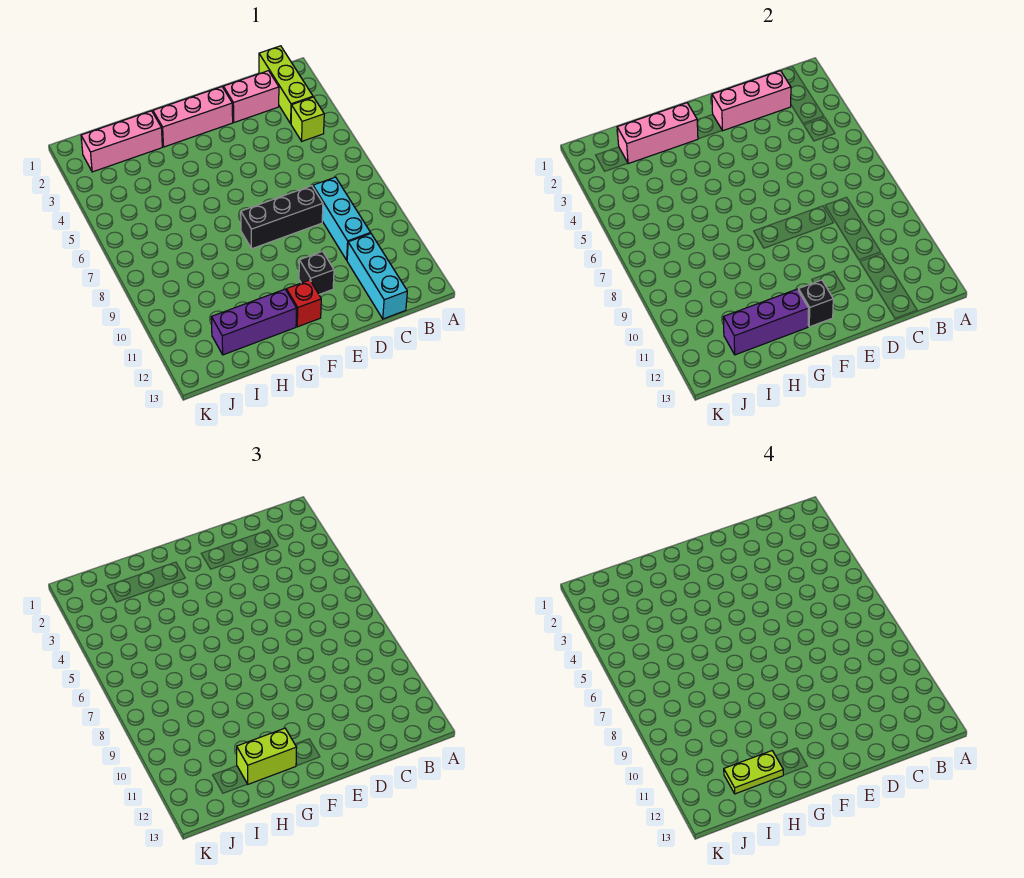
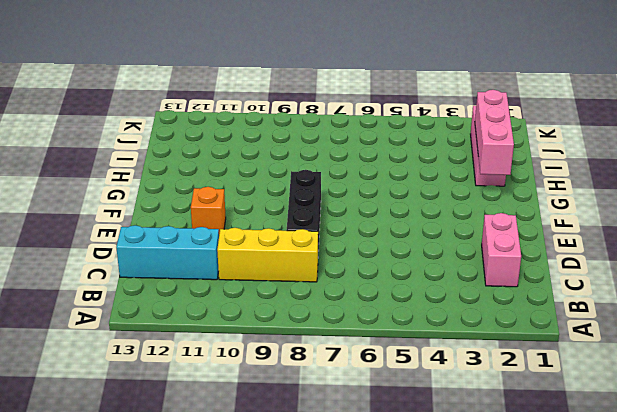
yellow brick C8:C10 level 1 -> cyan brick C8:C10 level 1
orange brick E11 level 1 -> black brick E11 level 1
none -> lime brick B1:B3 level 1
none -> lime brick B4 level 1
none -> pink brick E2:G2 level 1

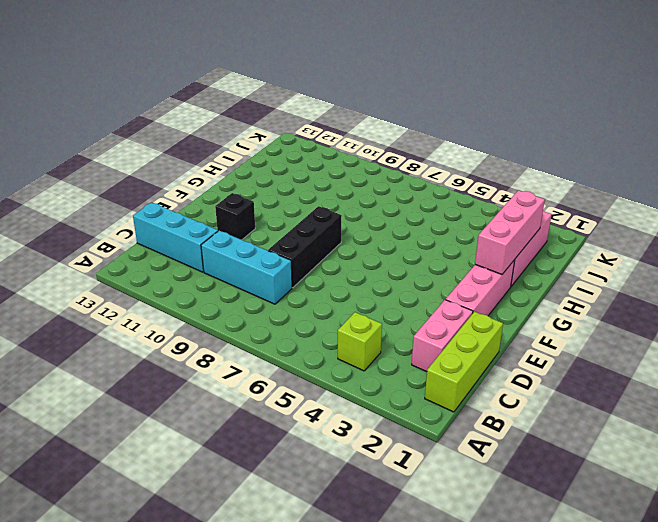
lime brick B1:D1 level 1 -> lime brick B1:B3 level 1
none -> red brick F12 level 1
none -> purple brick G12:I12 level 1
none -> pink brick C2:E2 level 2

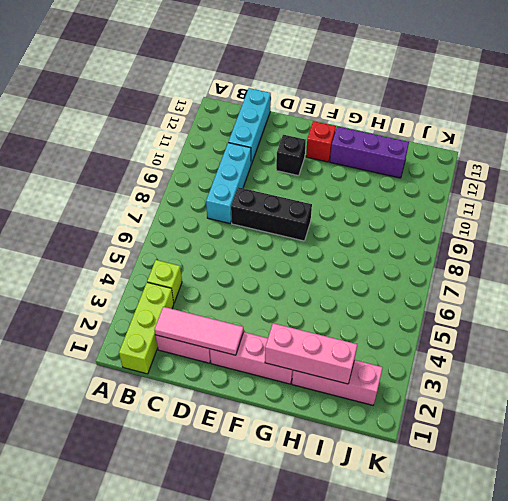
pink tile C2:E2 level 2 -> pink brick C2:E2 level 2
none -> black brick F12 level 2
none -> purple brick G12:I12 level 2
none -> lime brick G12:H12 level 3

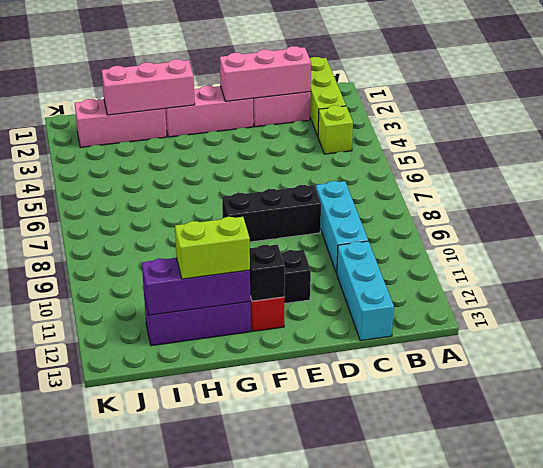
none -> lime plate H12:I12 level 4

